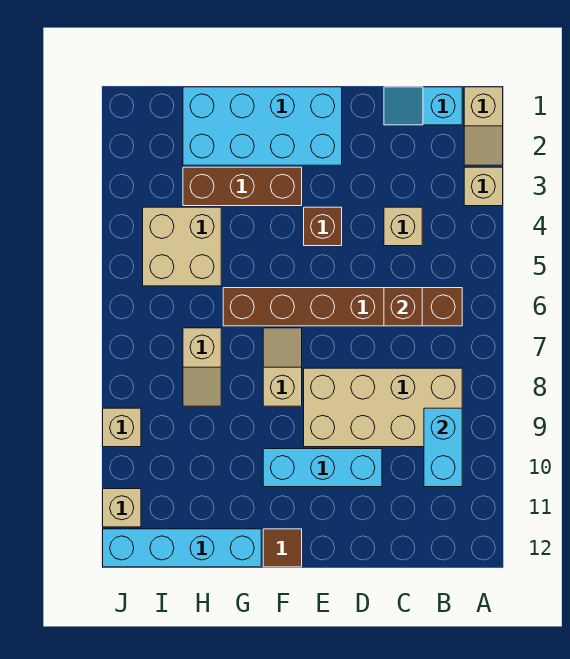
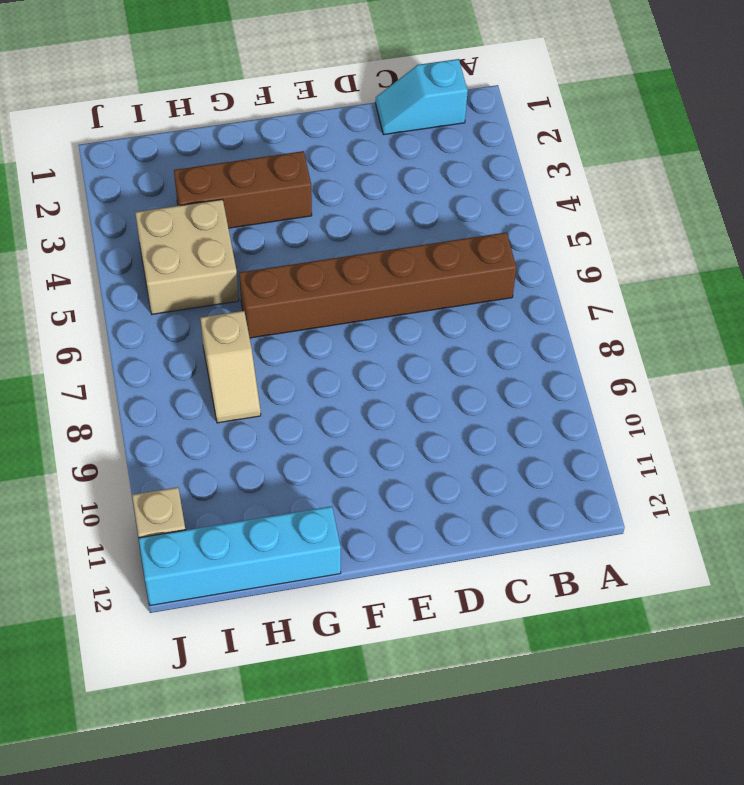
none -> tan slope A1:A2 level 1 top 1
none -> tan brick A3 level 1
none -> tan brick B8:E9 level 1

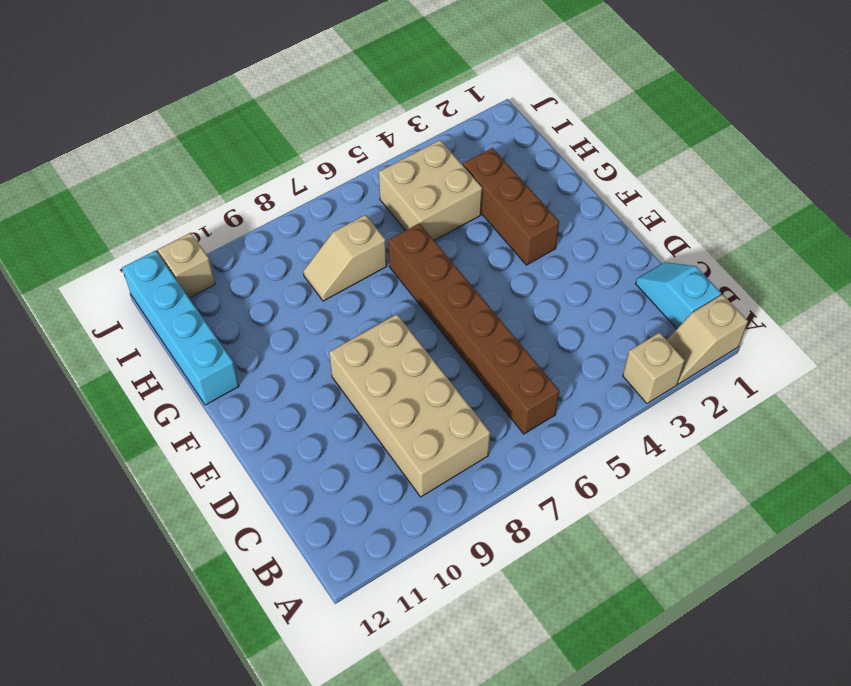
none -> tan brick C4 level 1
none -> cyan brick D10:F10 level 1
none -> cyan brick E1:H2 level 1

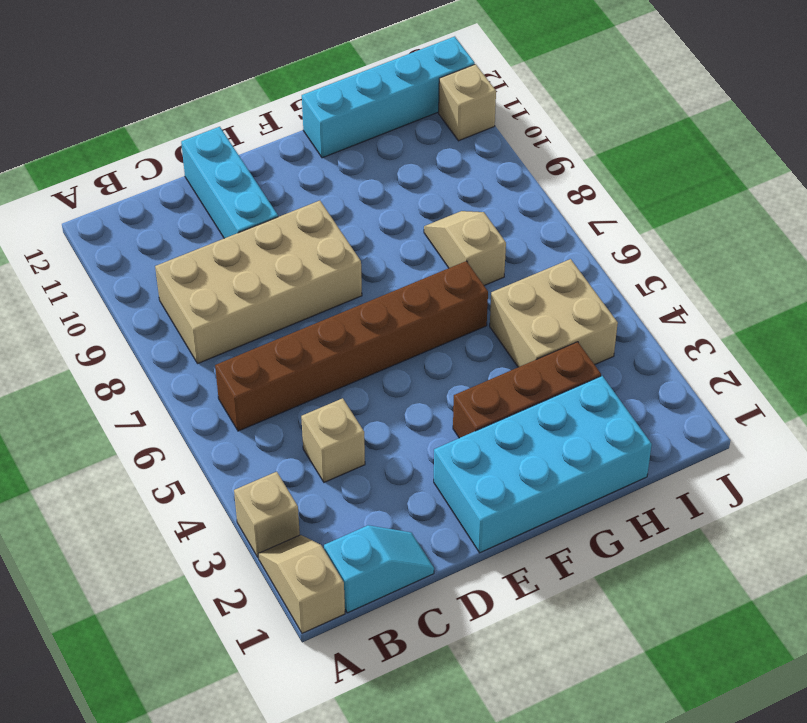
cyan brick D10:D12 level 1 -> cyan brick D10:F10 level 1
none -> brown brick E4 level 1
none -> tan slope F7:F8 level 1 top 8
none -> brown tile F12 level 1

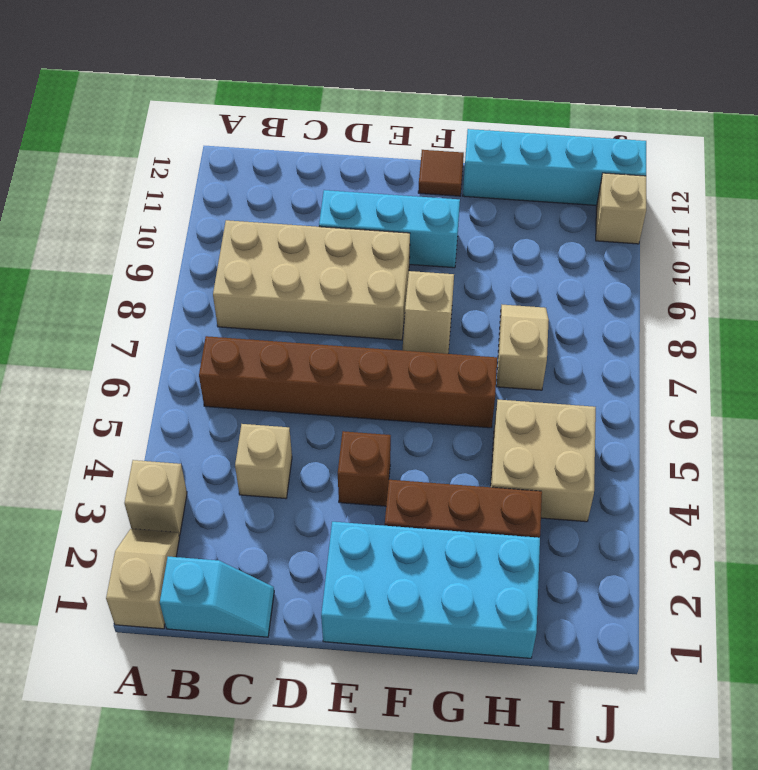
none -> tan brick J9 level 1
none -> cyan brick B9:B10 level 2
none -> brown brick C6 level 2

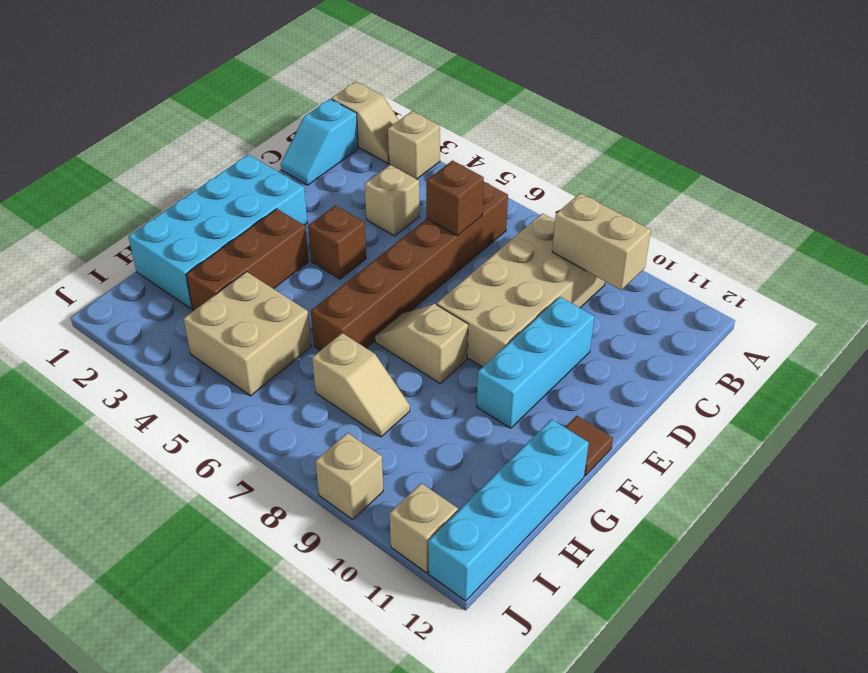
tan brick B9:B10 level 2 -> cyan brick B9:B10 level 2

